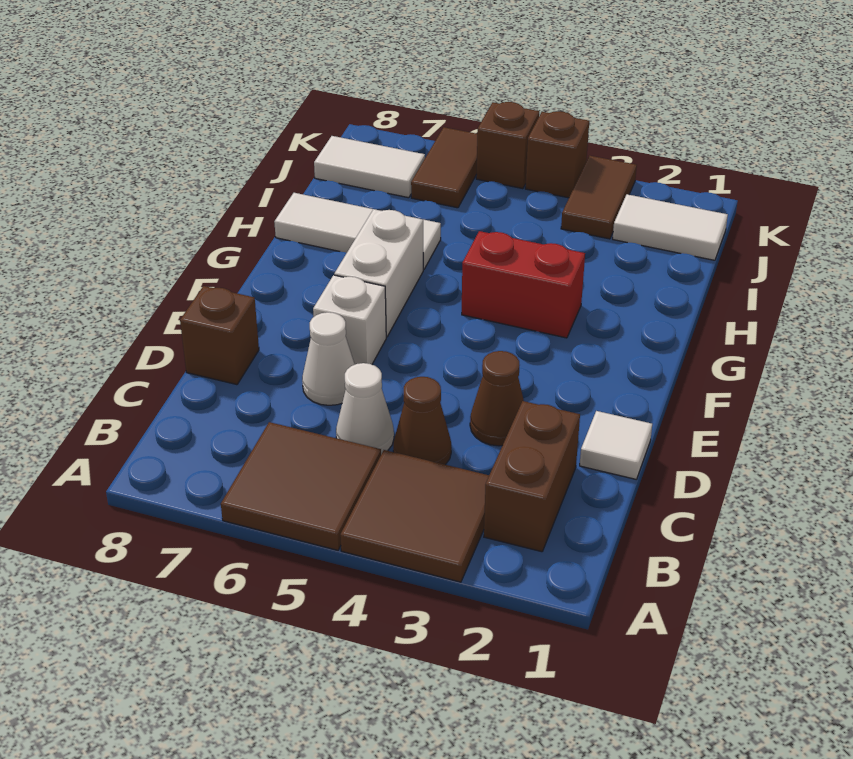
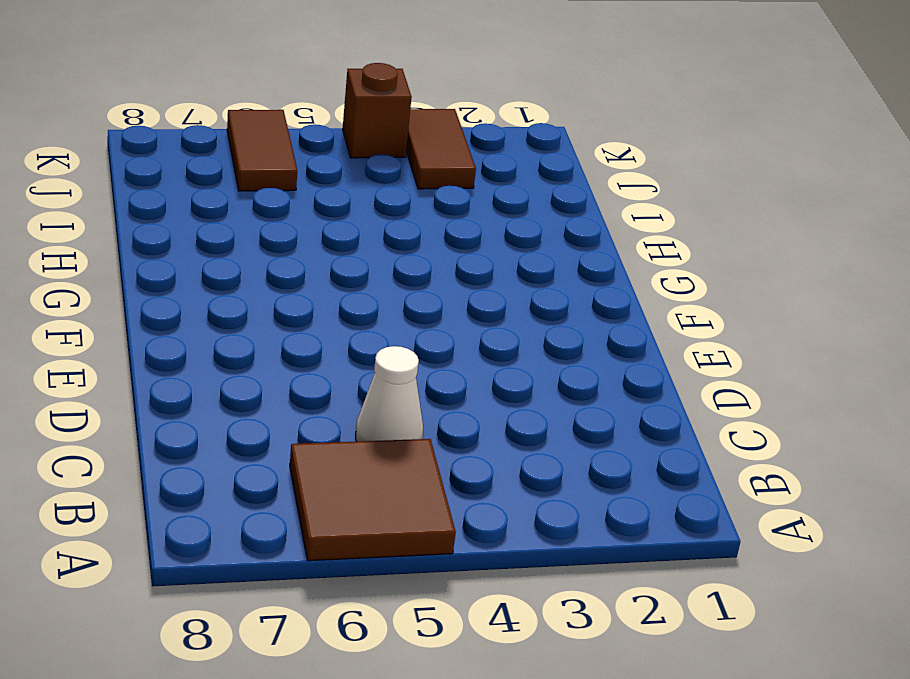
none -> brown tile A3:B4 level 1
none -> brown brick B2:C2 level 1
none -> brown cone C4 level 1

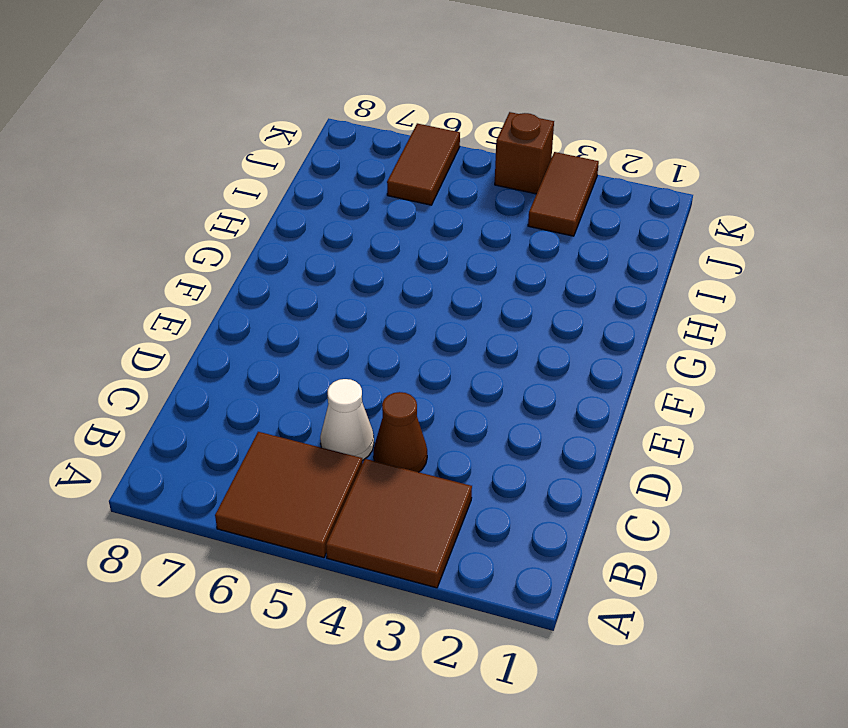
none -> brown brick B2:C2 level 1
none -> white tile D1 level 1
none -> brown cone D3 level 1

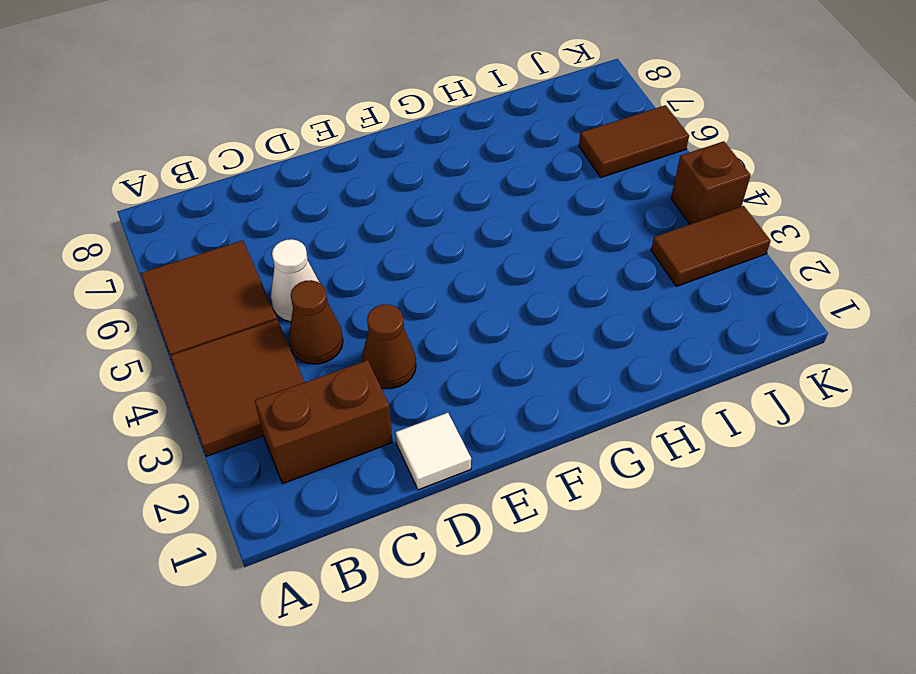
none -> white cone D6 level 1
none -> brown brick D8 level 1
none -> white brick E6 level 1

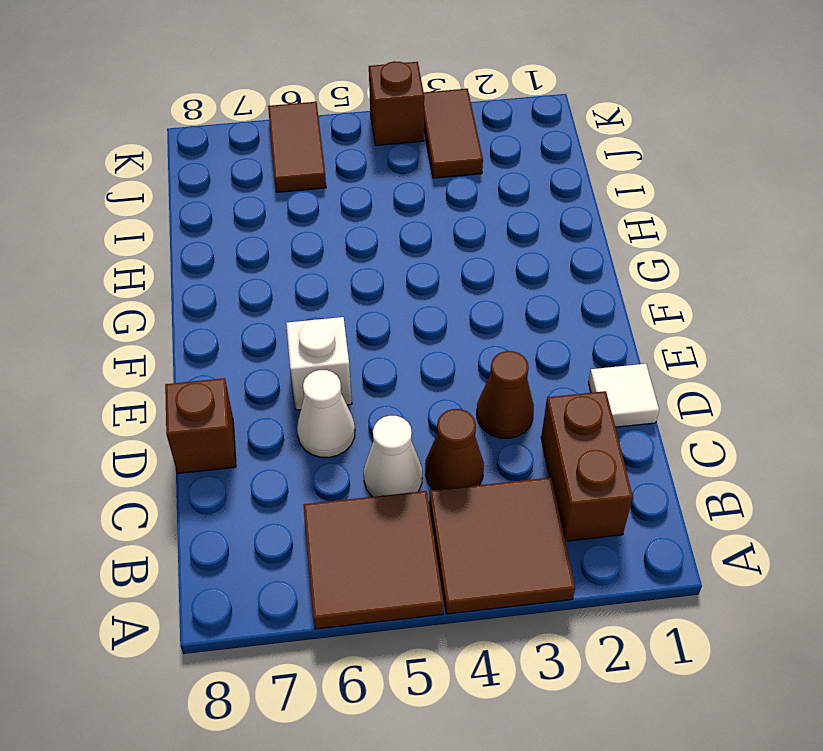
none -> white brick F6:G6 level 1
none -> red brick G3:G4 level 1
none -> white tile H6:H8 level 1

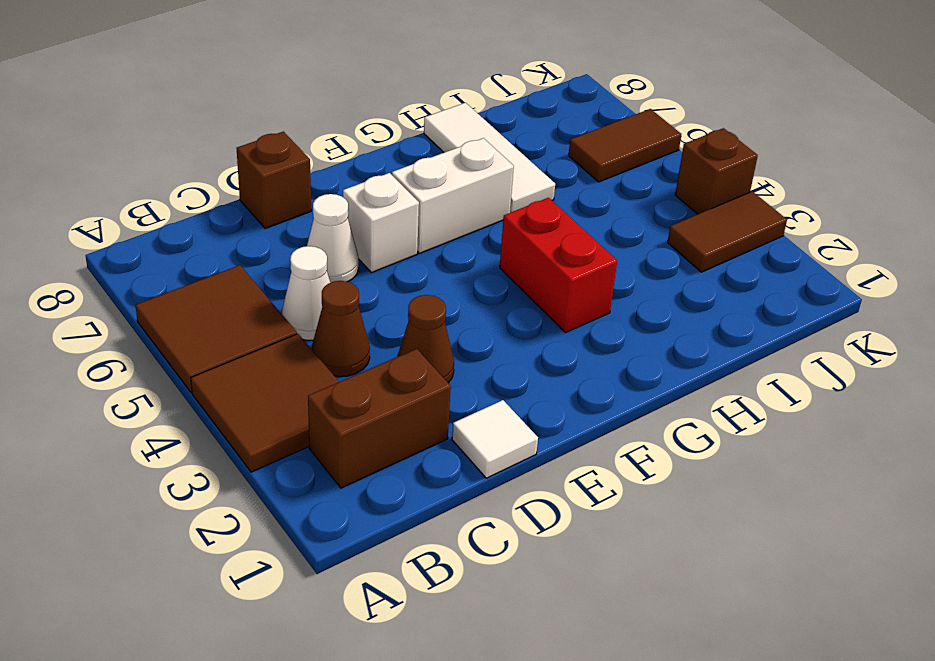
none -> white tile J1:J2 level 1
none -> white tile J7:J8 level 1
none -> brown brick K5 level 1

